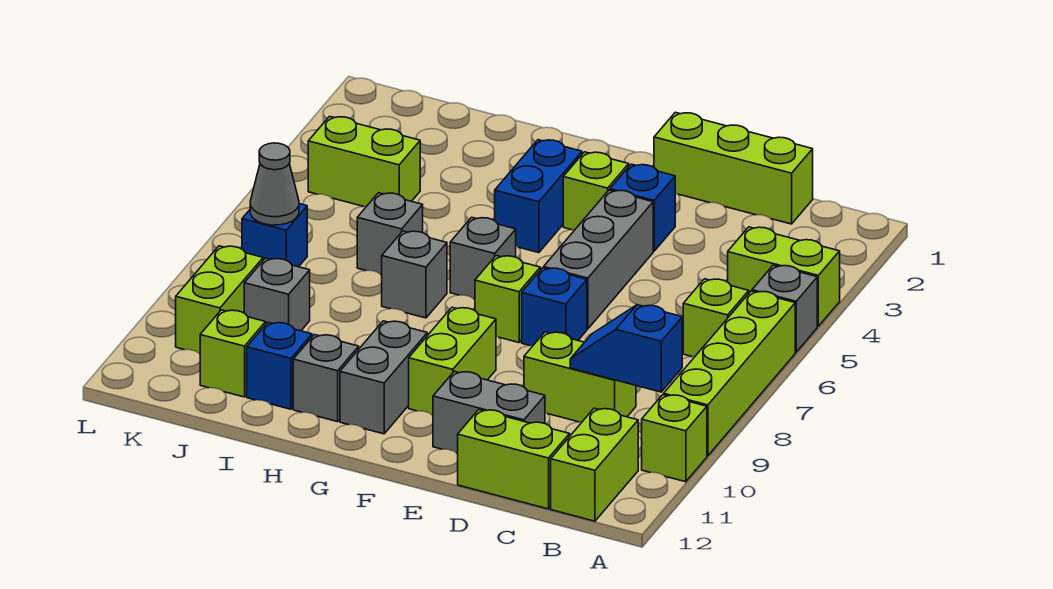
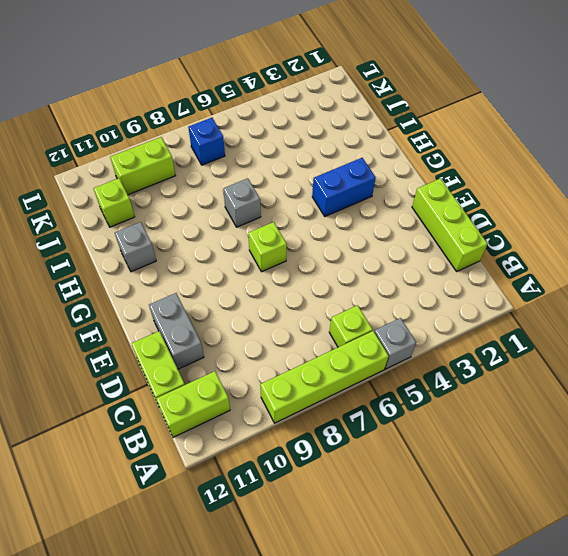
none -> lime brick A4:B4 level 1
none -> lime brick A10 level 1
none -> lime brick C9:D9 level 1
none -> blue brick E3 level 1

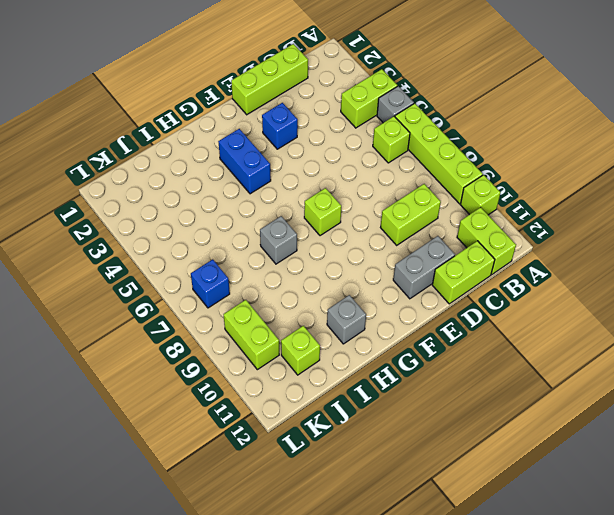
none -> grey brick E4:E6 level 1
none -> blue brick E7 level 1
none -> lime brick F3 level 1
none -> lime brick F9:F10 level 1

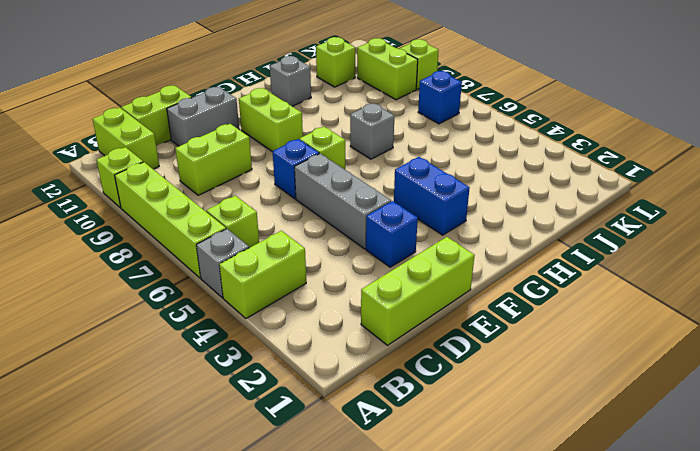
lime brick L9 level 1 -> lime brick F3 level 1
none -> grey brick G6 level 1
none -> grey brick G10:G11 level 1
none -> grey brick I6 level 1
none -> blue brick I11 level 1

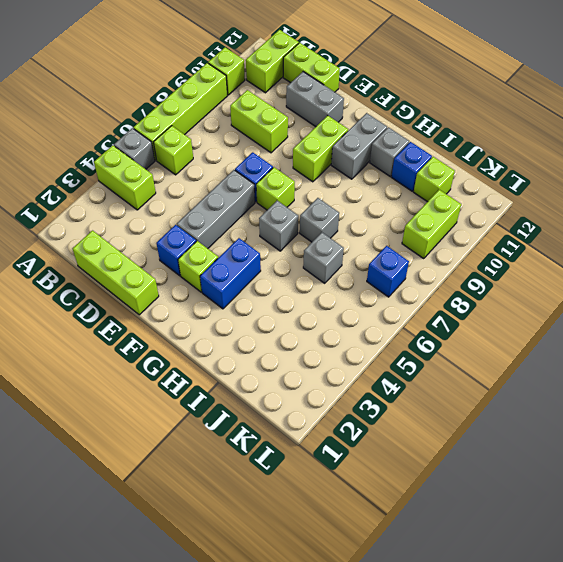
none -> lime brick J4:K4 level 1
none -> grey brick J9 level 1
none -> blue slope B9:C9 level 2 top B
none -> grey cone K7 level 2

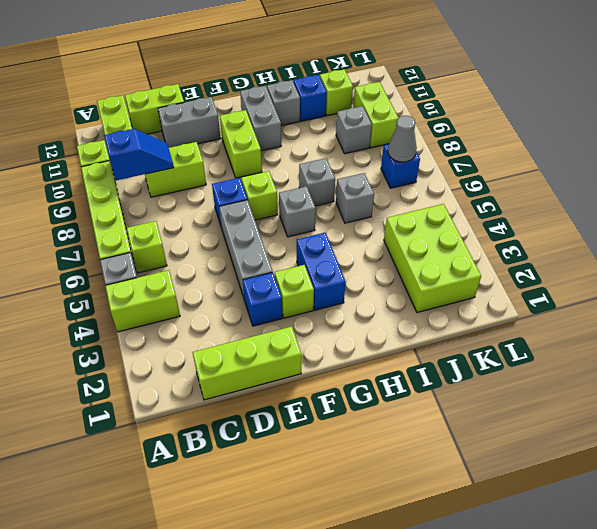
lime brick J2:K4 level 1 -> lime brick J4:K4 level 1

